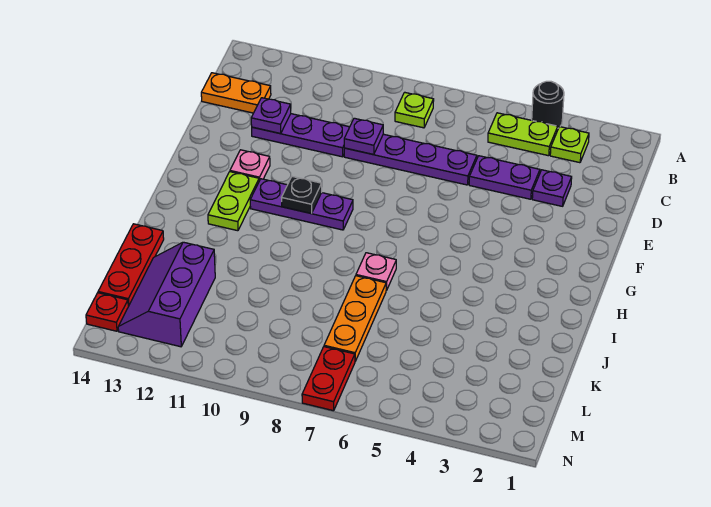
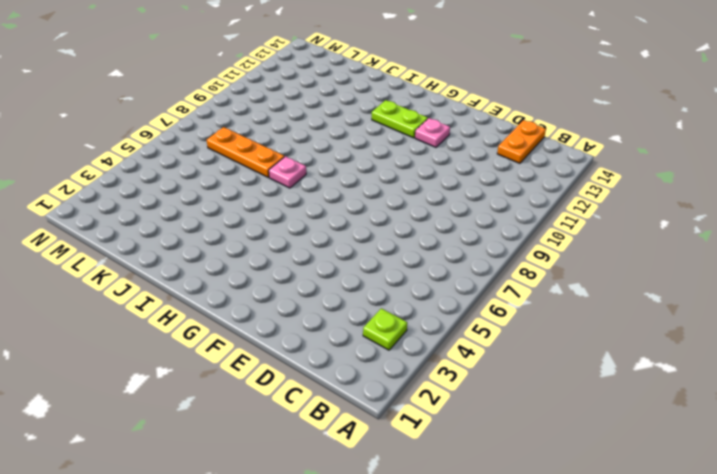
none -> black round brick A4 level 1
none -> lime plate B4:B5 level 1
none -> lime plate B8 level 1

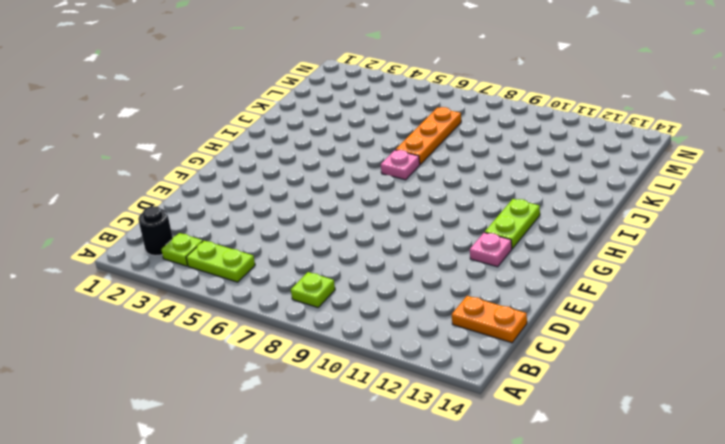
black round brick B2 level 1 -> black round brick A4 level 1
none -> purple plate D3 level 1
none -> purple plate D4:D5 level 1
none -> purple plate D6:D9 level 1

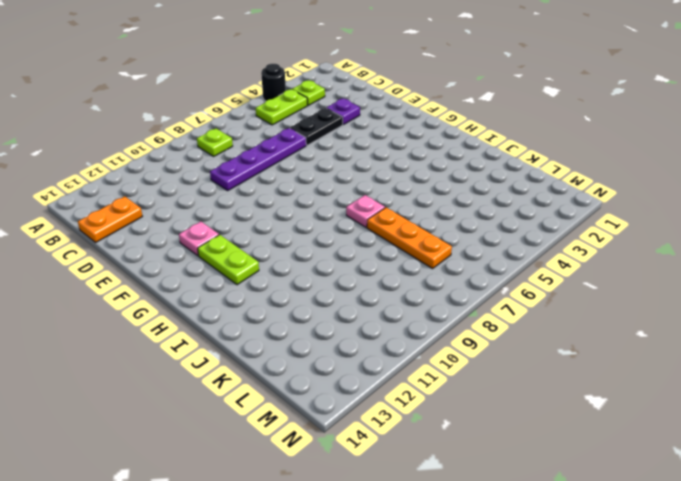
black plate D4:D5 level 1 -> purple plate D4:D5 level 1
none -> purple plate D10:D12 level 1
none -> purple plate G9:G11 level 1
none -> red plate J14:L14 level 1

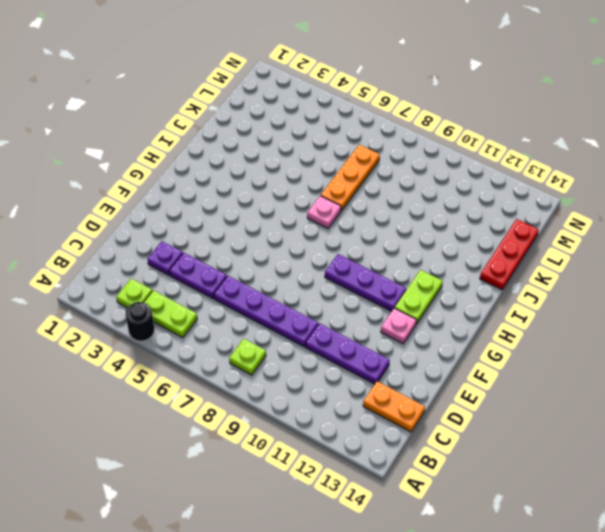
none -> purple slope K12:M13 level 1 top 12
none -> red plate M7:N7 level 1
none -> red plate M14 level 1

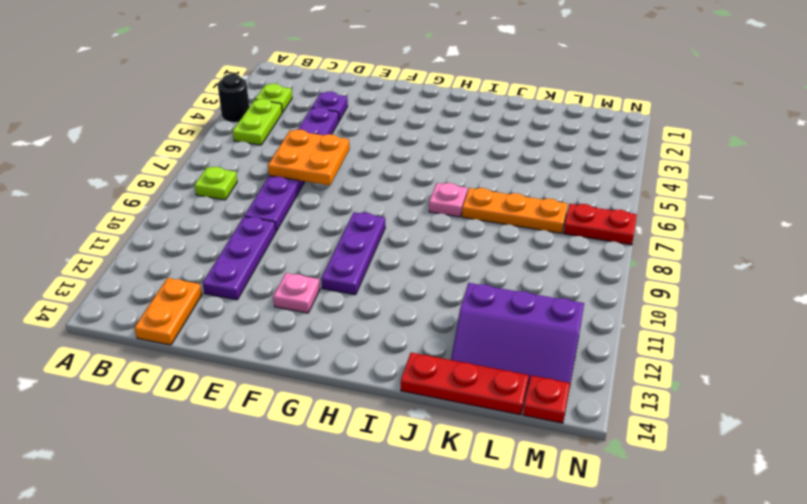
orange plate D6:E7 level 2 -> none
none -> lime plate G12:H12 level 1
none -> purple plate D9 level 2
none -> purple plate D12 level 2

